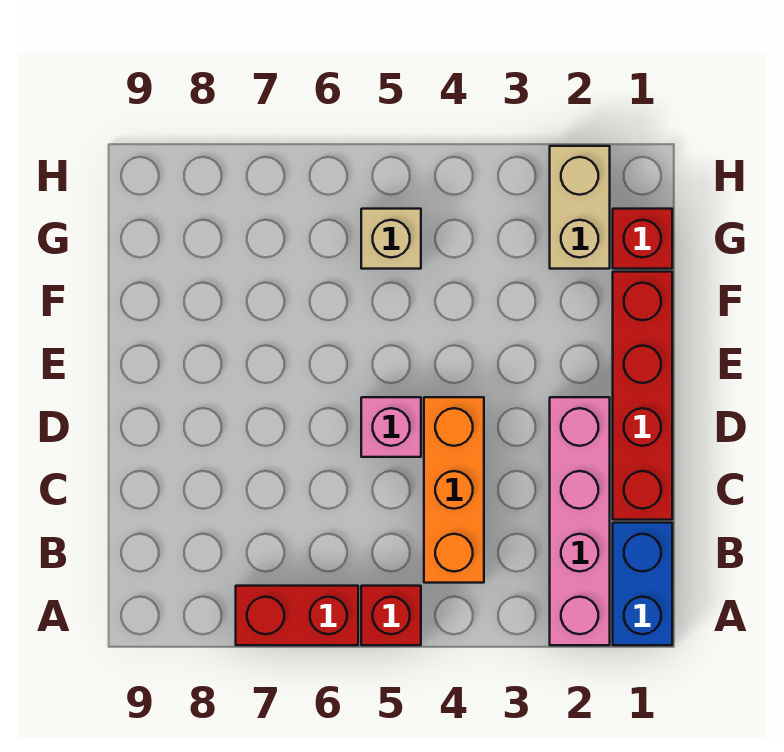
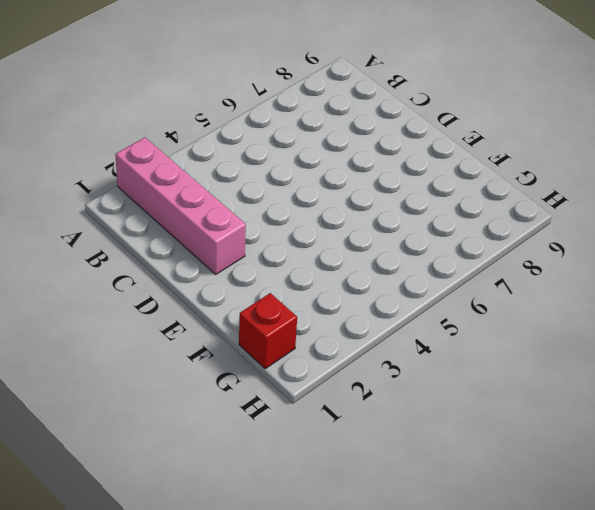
none -> blue brick A1:B1 level 1
none -> red brick A5 level 1

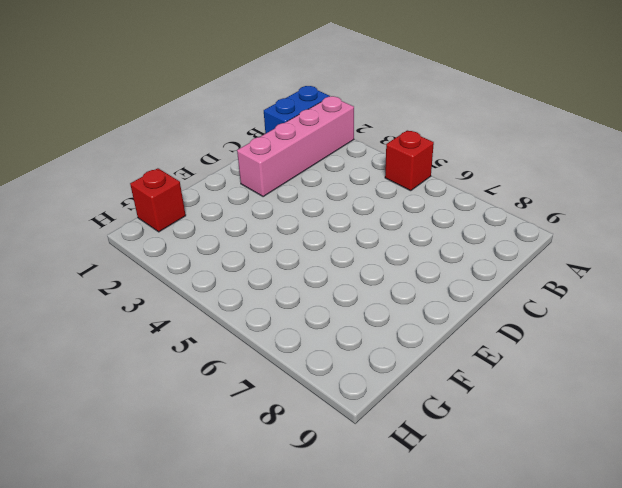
none -> red brick A6:A7 level 1
none -> orange brick B4:D4 level 1

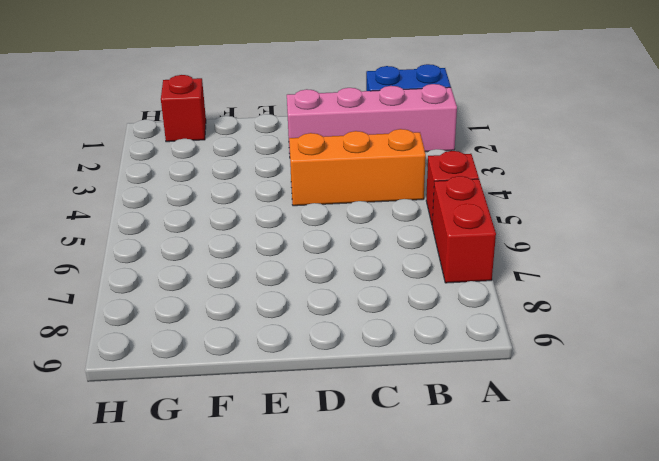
none -> red brick C1:F1 level 1
none -> pink brick D5 level 1

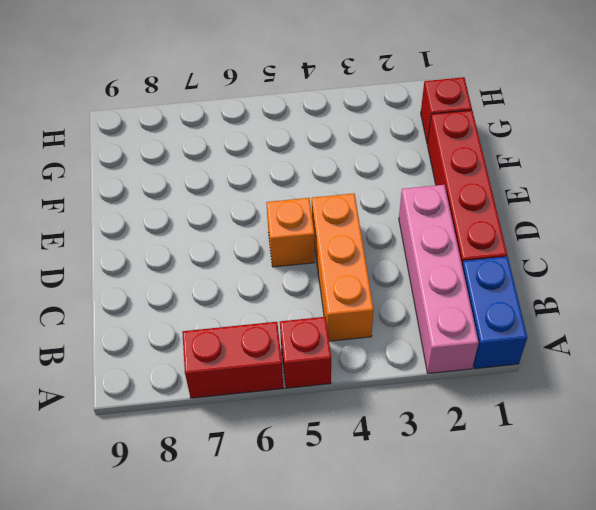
orange brick D5 level 1 -> pink brick D5 level 1
none -> tan brick G2:H2 level 1
none -> tan brick G5 level 1

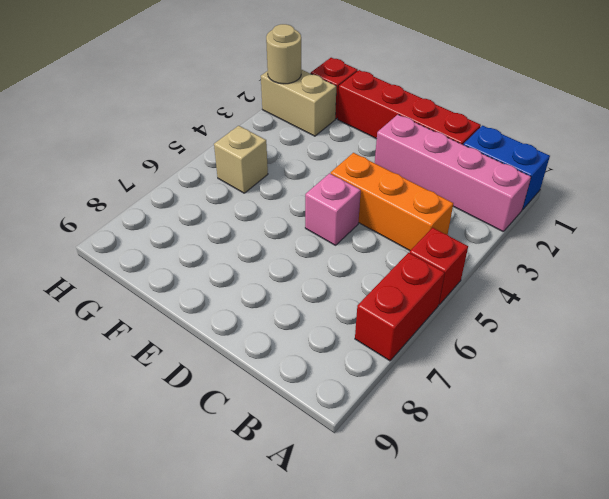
tan round brick H2 level 2 -> none

